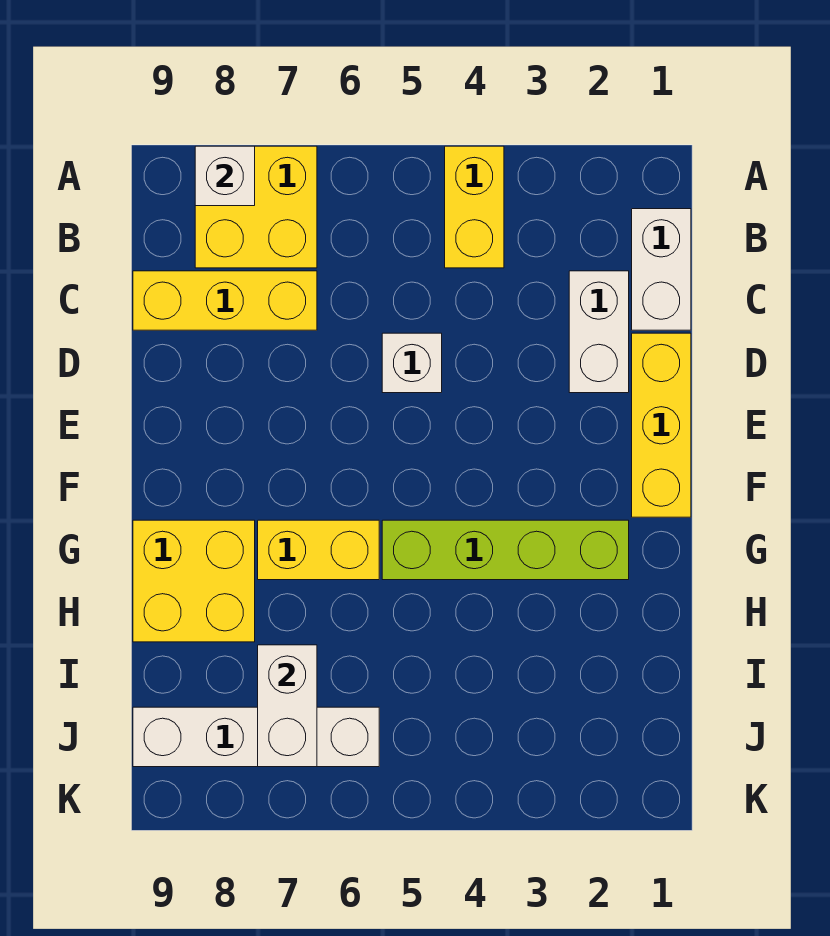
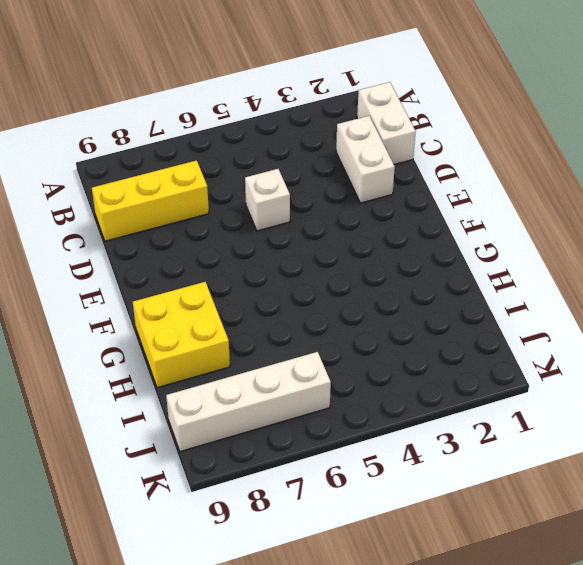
none -> yellow brick A4:B4 level 1
none -> yellow brick A7:B8 level 1
none -> yellow brick D1:F1 level 1

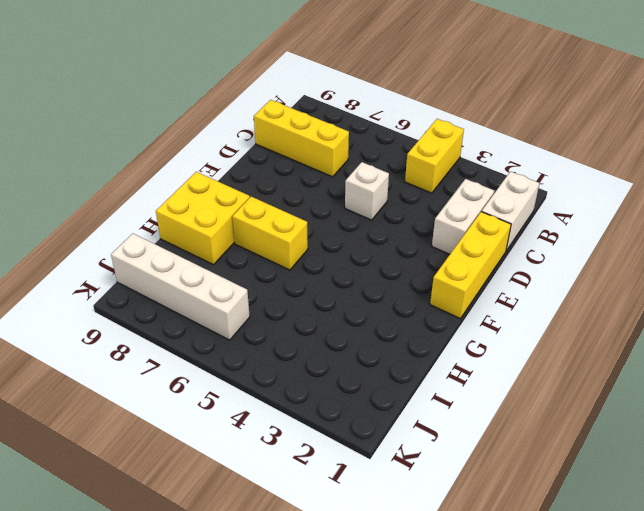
none -> yellow brick A7:B8 level 1
none -> lime brick G2:G5 level 1
none -> white brick A8 level 2

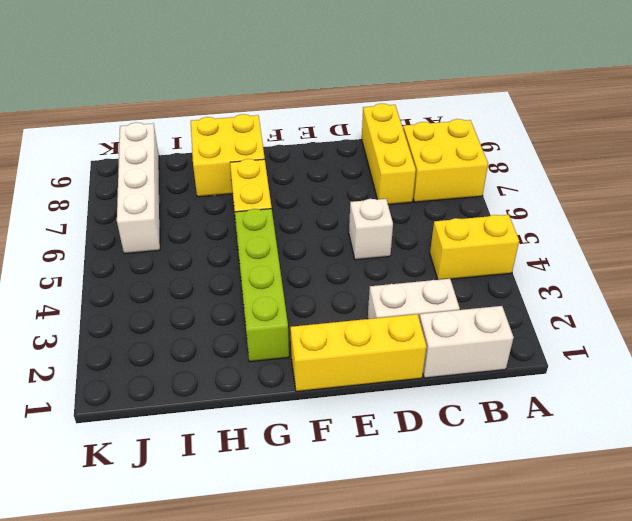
none -> white brick A8 level 2
none -> white brick I7:J7 level 2

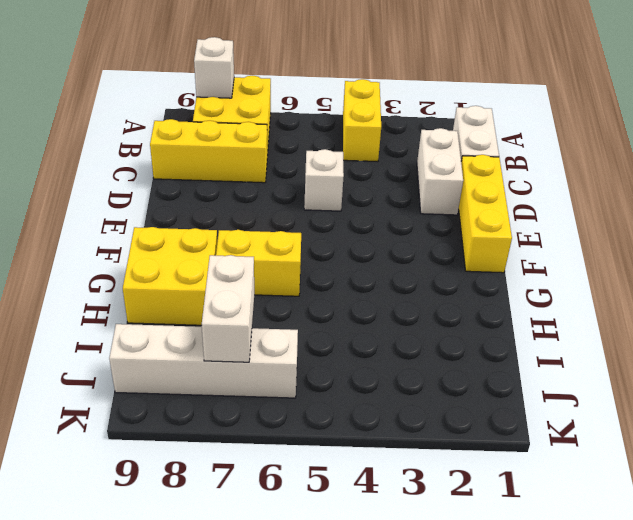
none -> lime brick G2:G5 level 1

